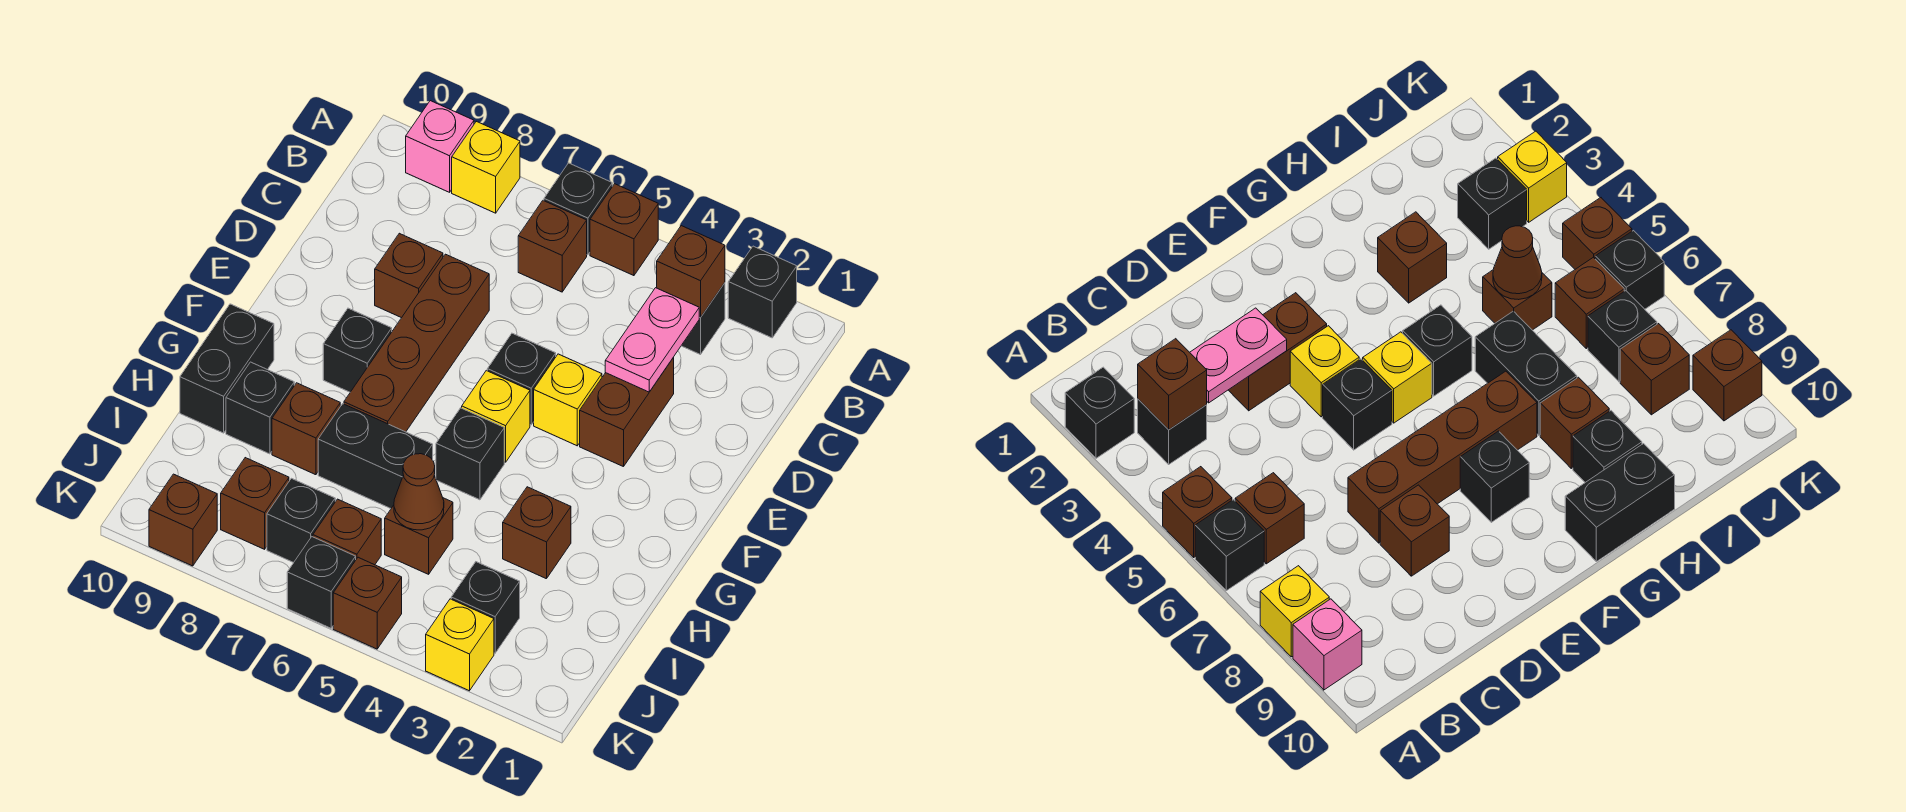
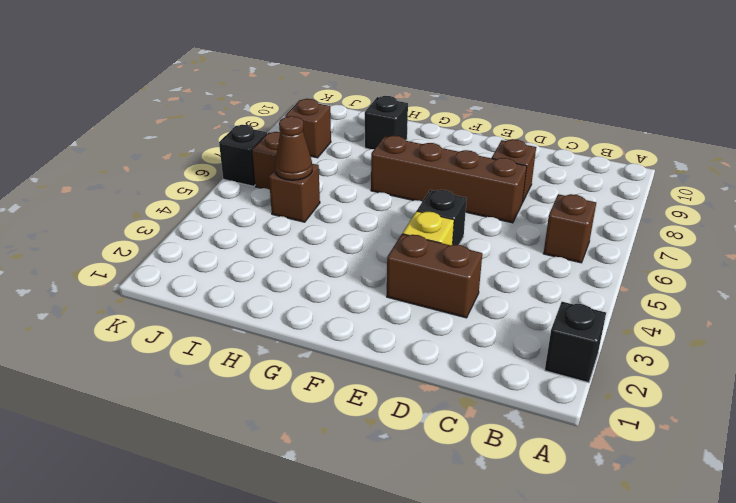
none -> brown brick A5 level 1
none -> black brick A6 level 1
none -> yellow brick A8 level 1
none -> pink brick A9 level 1

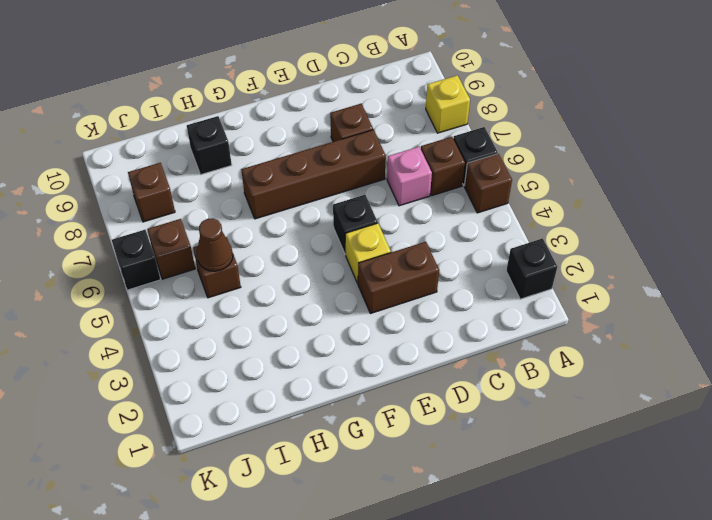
pink brick C6 level 1 -> pink brick A9 level 1
none -> black brick B3 level 1
none -> yellow brick F5 level 1
none -> black brick F8 level 1
none -> black brick G5 level 1

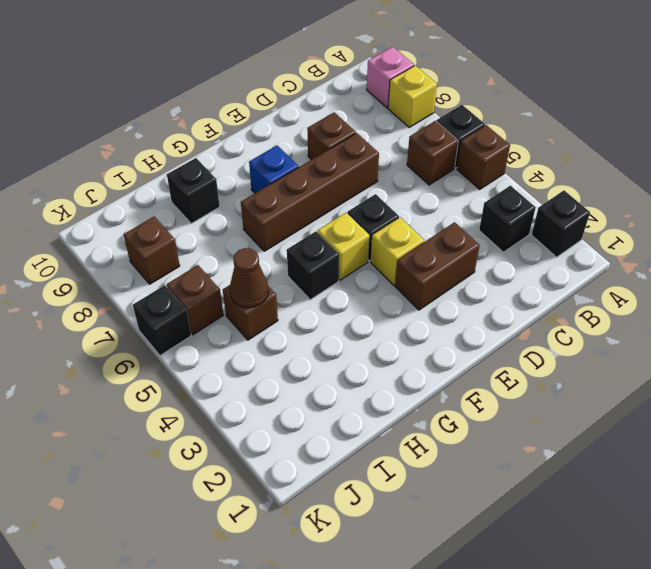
blue brick F8 level 1 -> black brick F8 level 1
none -> black brick G10:H10 level 1
none -> brown brick H3 level 1
none -> black brick H6:H7 level 1
none -> brown brick H8 level 1

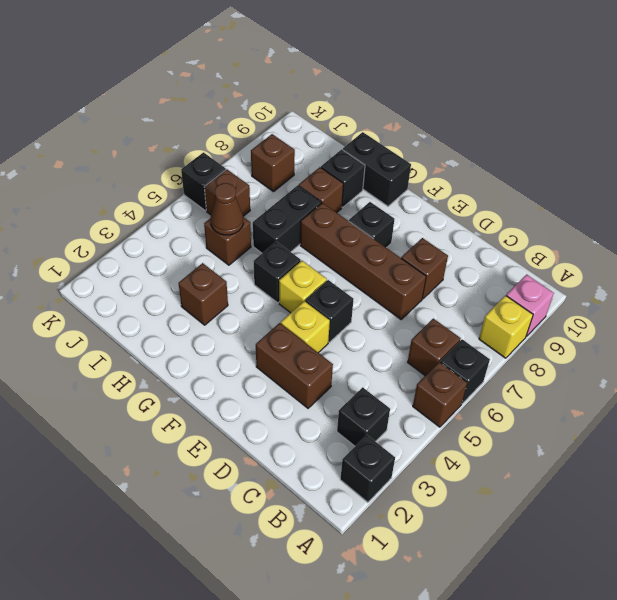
none -> black brick J3 level 1
none -> black brick J7 level 1
none -> yellow brick K3 level 1
none -> brown brick K5 level 1

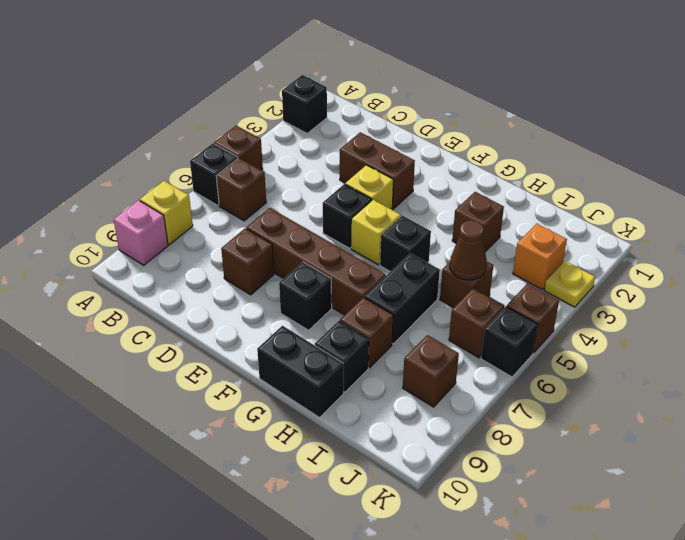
orange brick J3 level 1 -> black brick J3 level 1
yellow plate K3 level 1 -> yellow brick K3 level 1
none -> black brick B3 level 1
none -> black brick J7 level 1
none -> brown brick K9 level 1
none -> brown brick B3 level 2

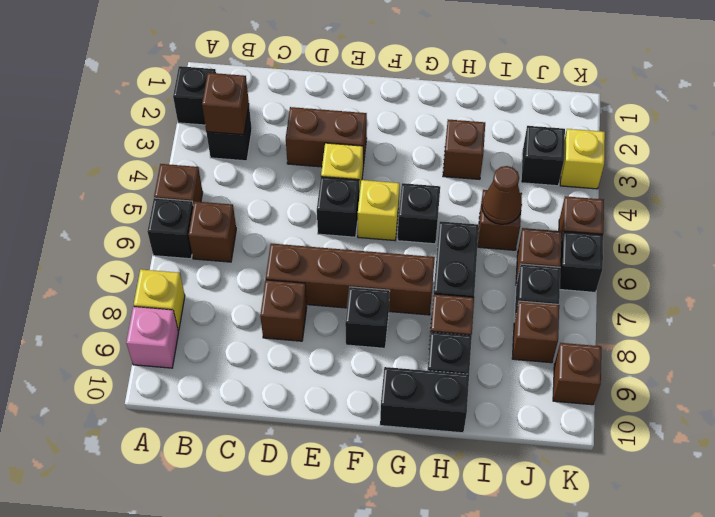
none -> pink plate C3:D3 level 2

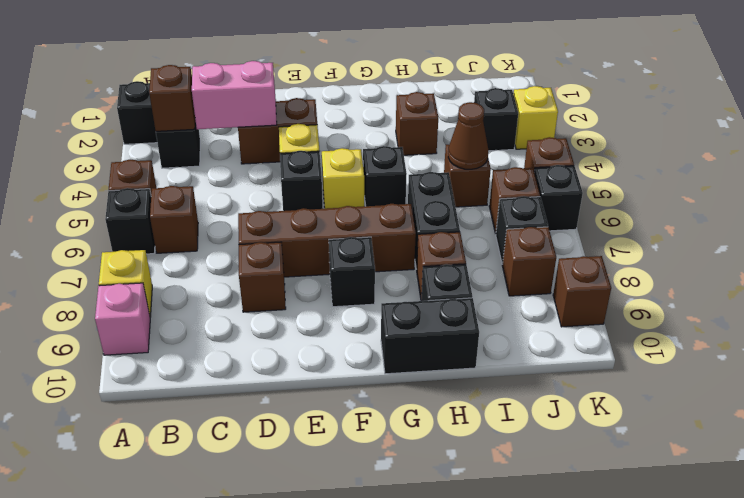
pink brick C3:D3 level 2 -> pink plate C3:D3 level 2

